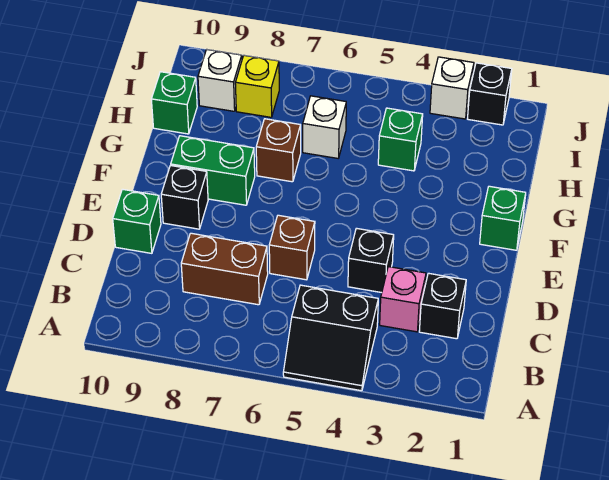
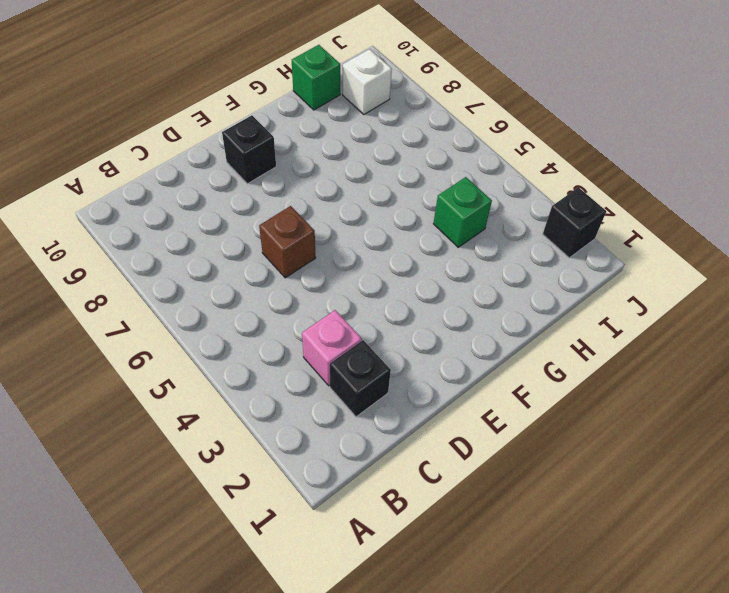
none -> black slope A4:B5 level 1 top B
none -> brown brick C7:C8 level 1
none -> black brick D4 level 1

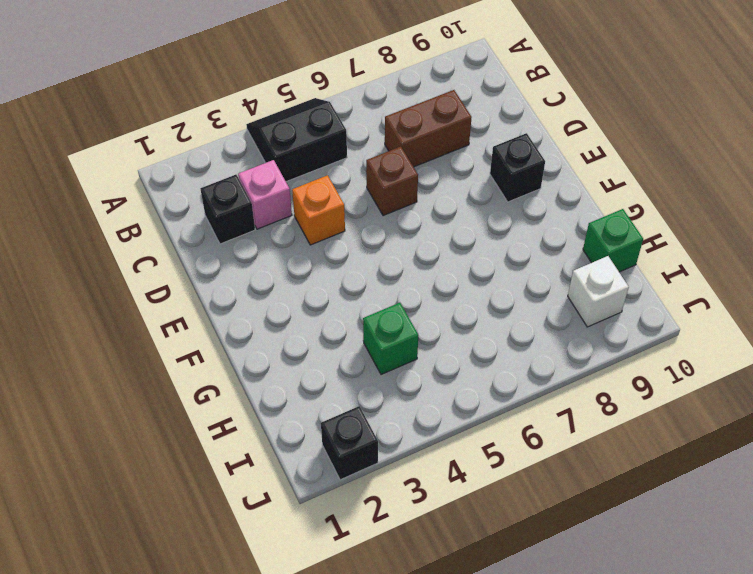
orange brick D4 level 1 -> black brick D4 level 1
none -> green brick D10 level 1
none -> green brick F1 level 1
none -> green brick F8:F9 level 1

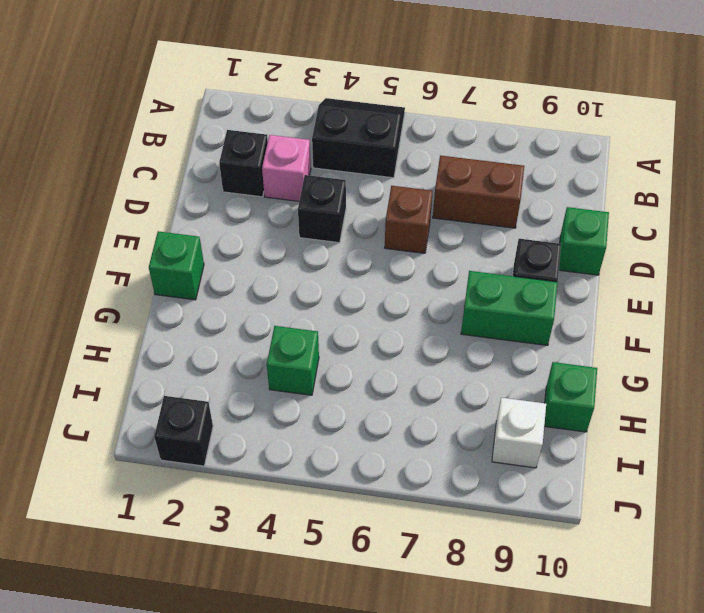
none -> brown brick G7 level 1
none -> white brick H6 level 1
none -> yellow brick I8 level 1

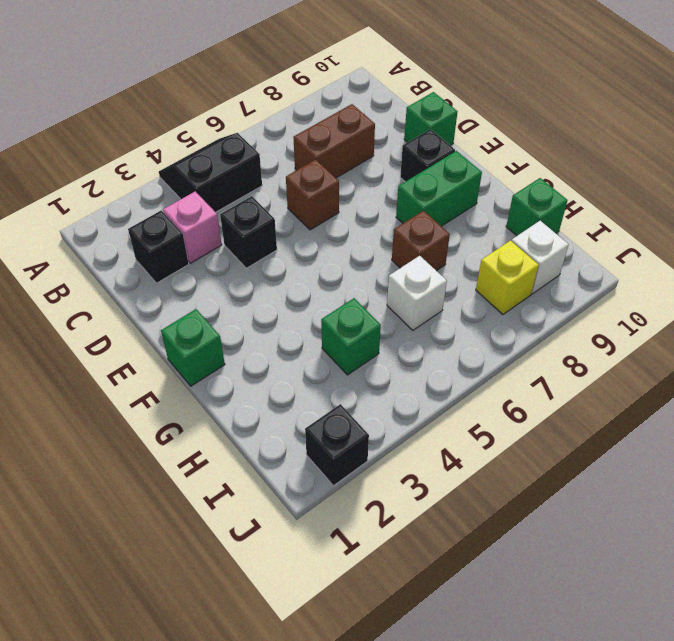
none -> white brick J3 level 1

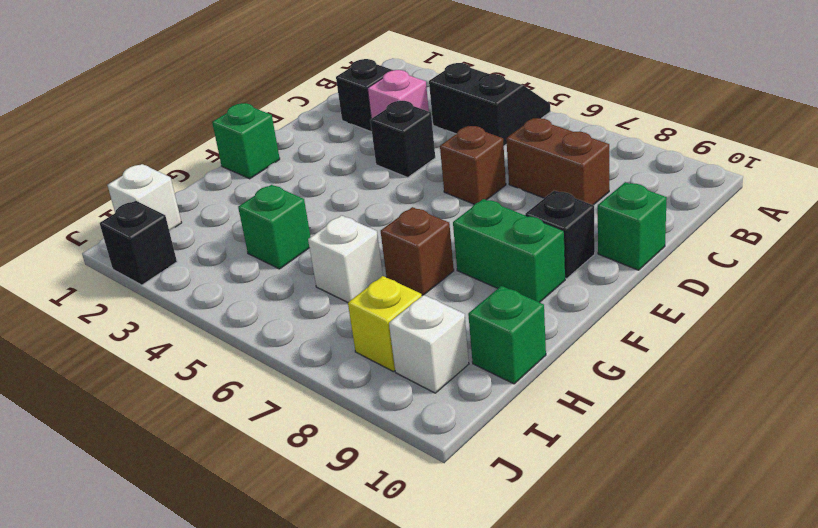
white brick I1 level 1 -> white brick J3 level 1

